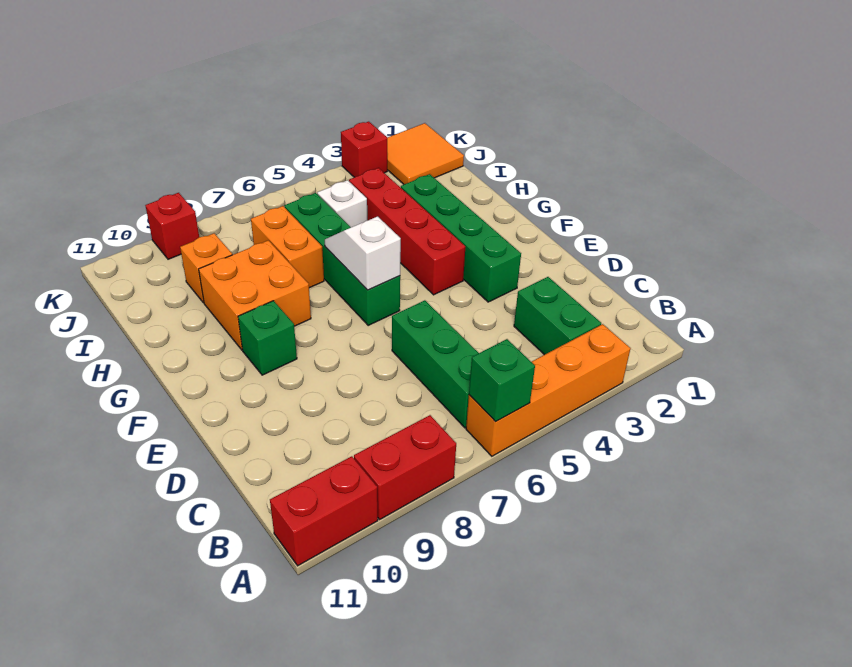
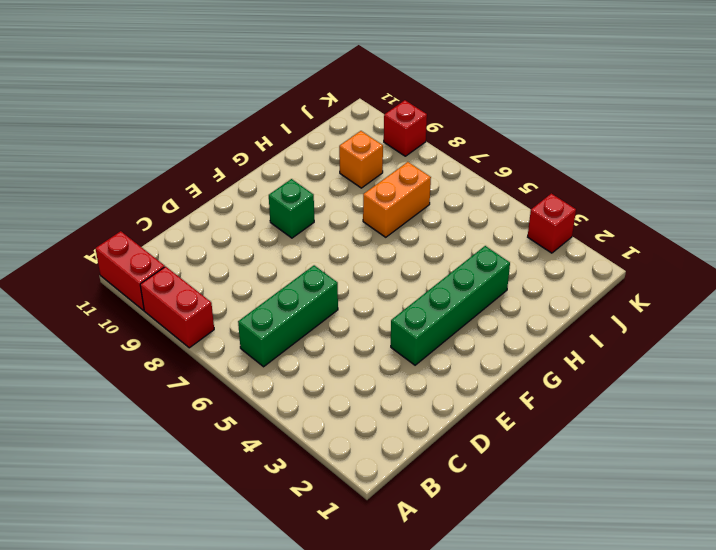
none -> orange brick A3:A6 level 1
none -> green brick B3:C3 level 1
none -> red brick F4:I4 level 1

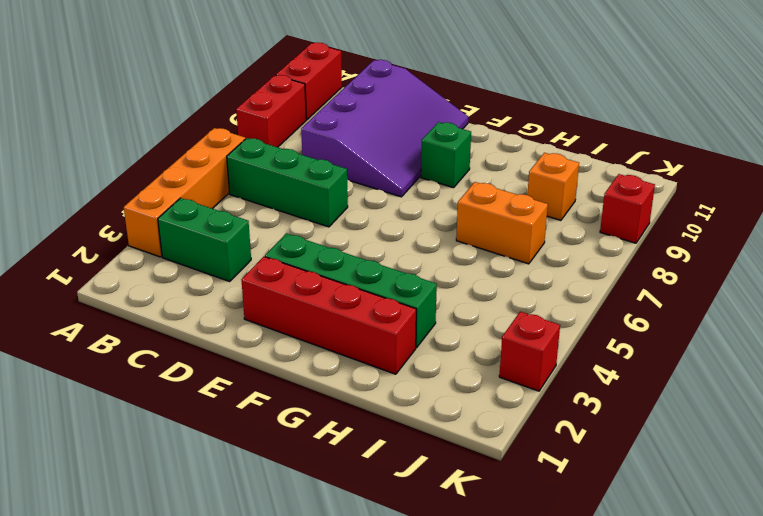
purple slope C8:E11 level 1 top C -> none
red brick E2:H2 level 1 -> red brick F4:I4 level 1
none -> green brick F6:I6 level 1
none -> orange brick G8:H9 level 1
none -> white brick I5 level 1

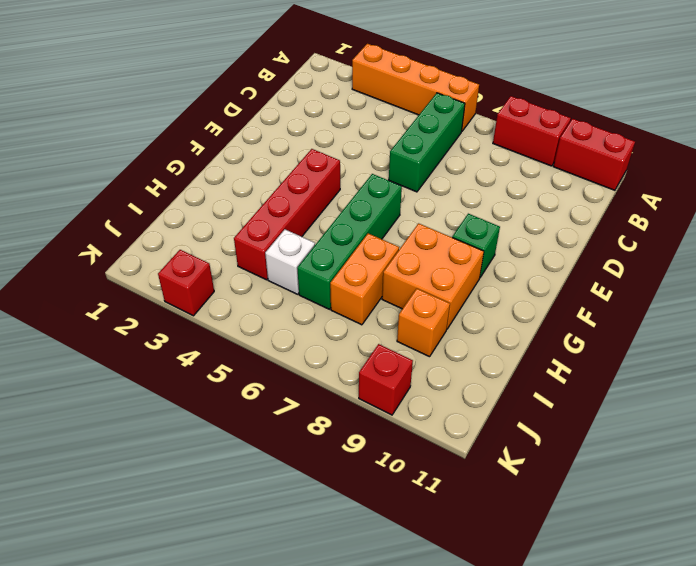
none -> green brick B3:C3 level 1
none -> green brick E3:H3 level 1
none -> orange tile J1:K2 level 1

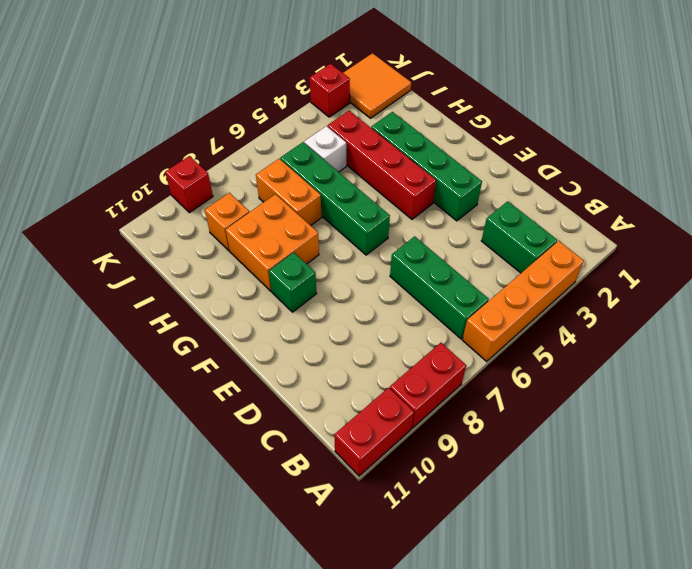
none -> green brick A6 level 2
none -> white slope F6:G6 level 2 top F

